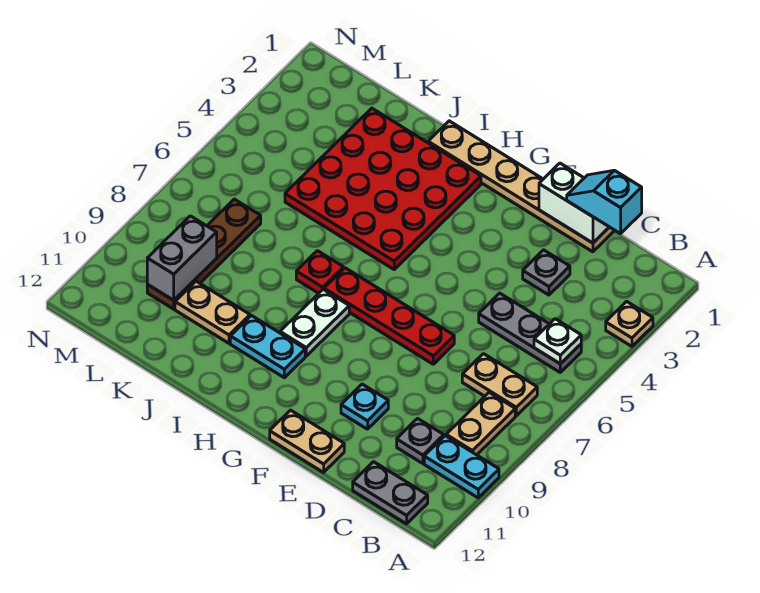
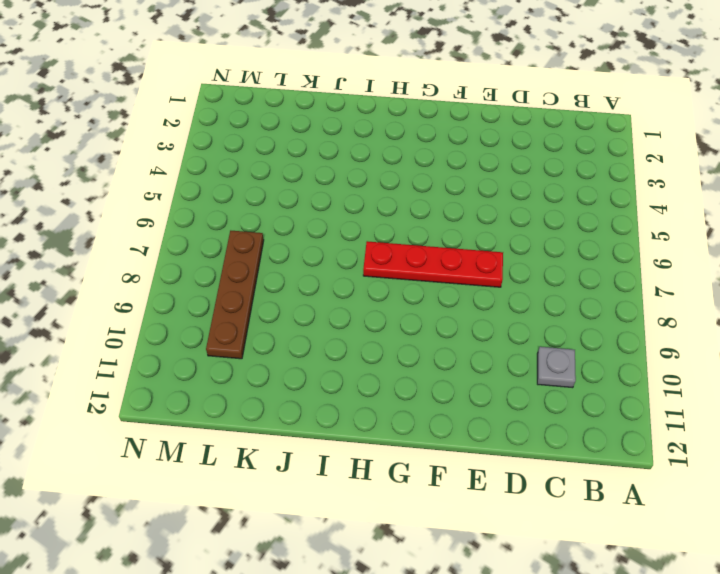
none -> tan plate A3 level 1
none -> cyan plate A10:B10 level 1
none -> grey plate B5:D5 level 1

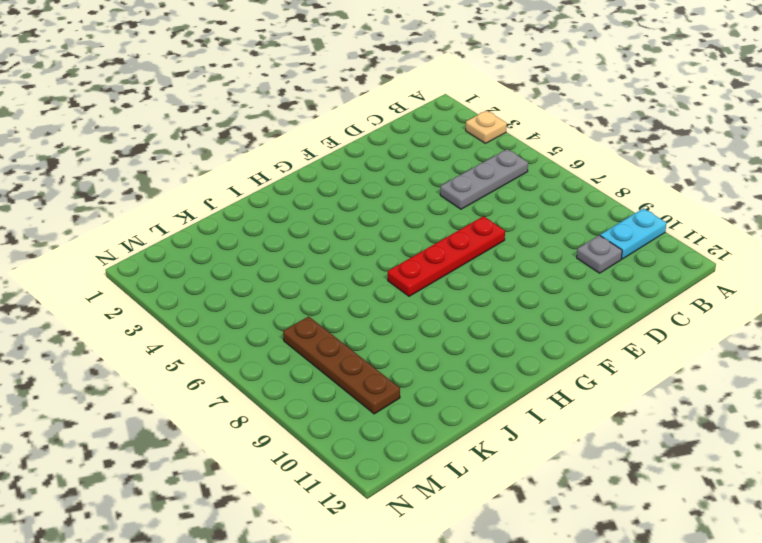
none -> tan plate B7:C7 level 1
none -> tan plate B8:B9 level 1
none -> grey plate B12:C12 level 1

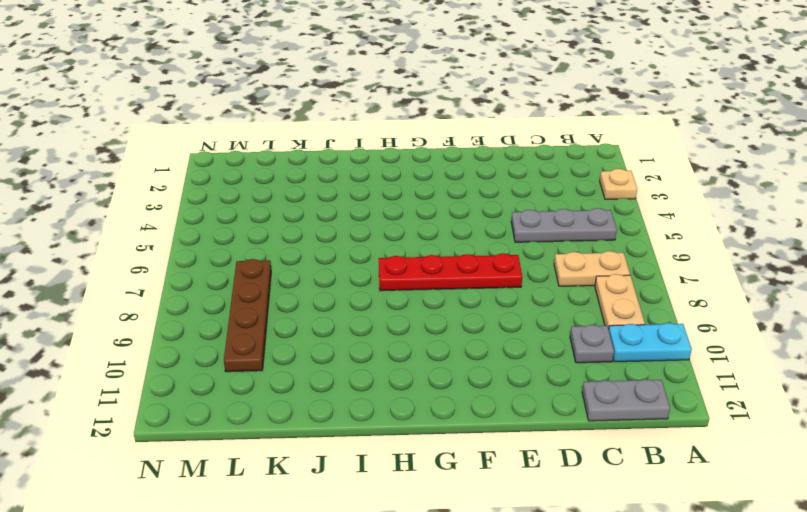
none -> tan plate D1:I1 level 1
none -> grey plate D3 level 1
none -> cyan plate E10 level 1

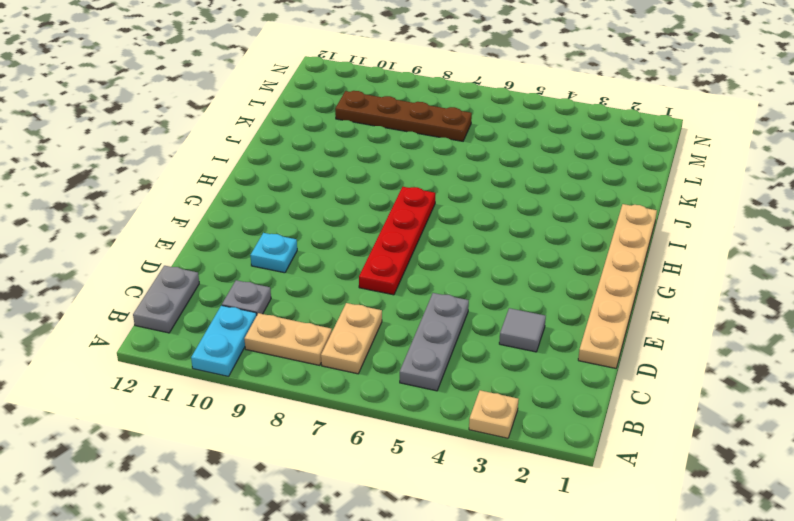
grey tile D3 level 1 -> grey plate D3 level 1
none -> tan plate E12:F12 level 1
none -> red plate H2:K5 level 1
none -> white plate H8:H9 level 1

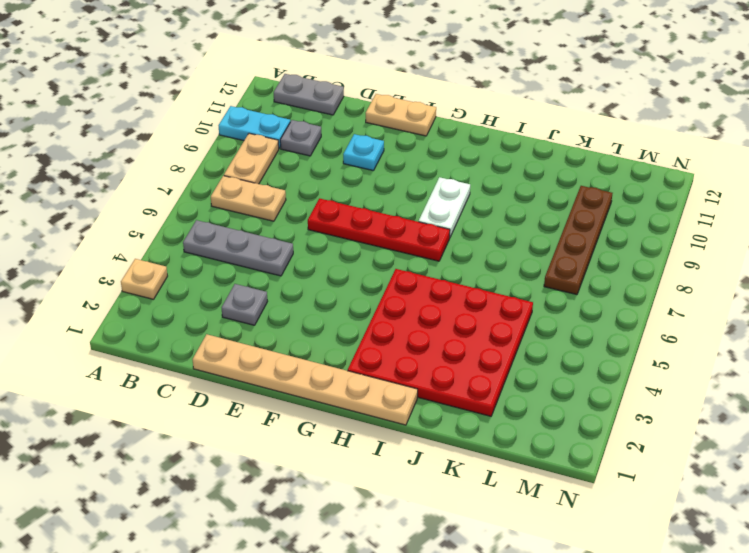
none -> cyan plate H10:I10 level 1
none -> red plate I7 level 1
none -> tan plate J10:K10 level 1

